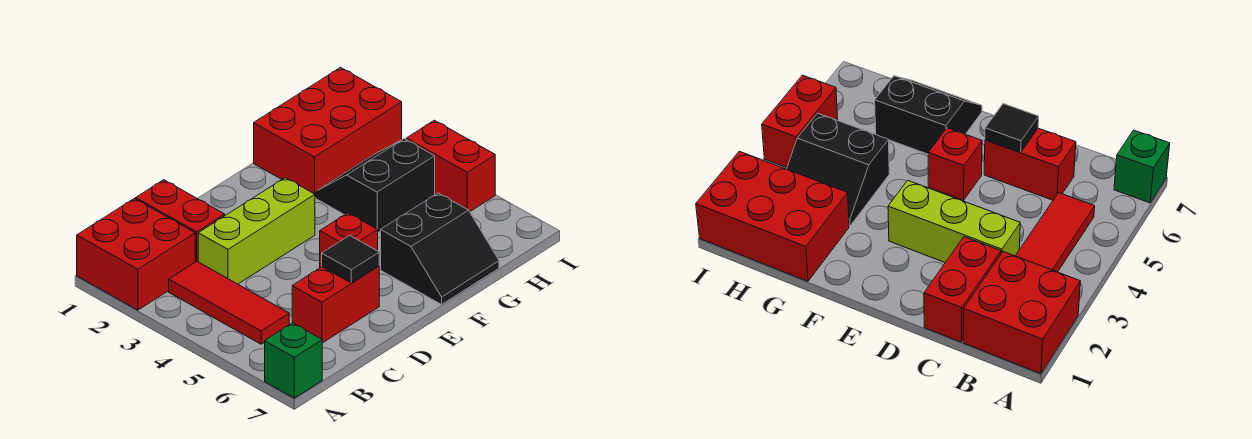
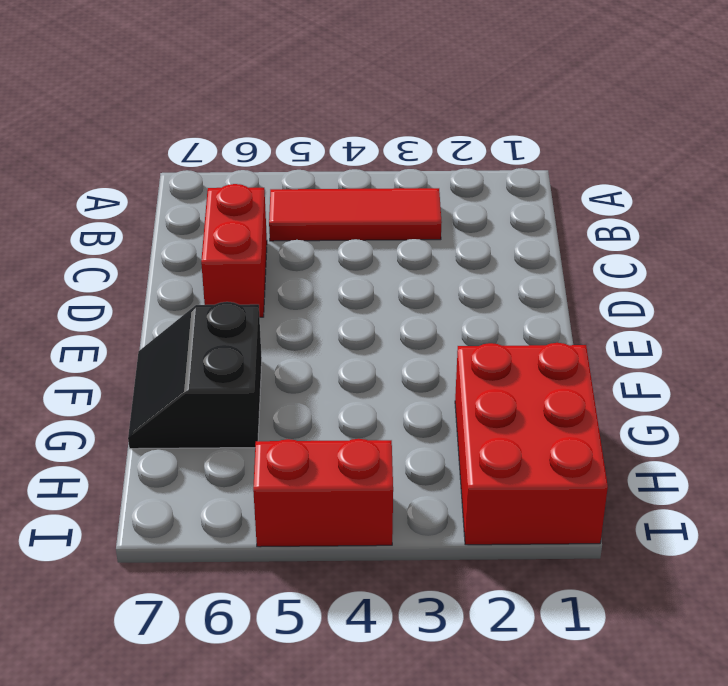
none -> red brick A1:B2 level 1
none -> green brick A7 level 1
none -> red brick C1:C2 level 1

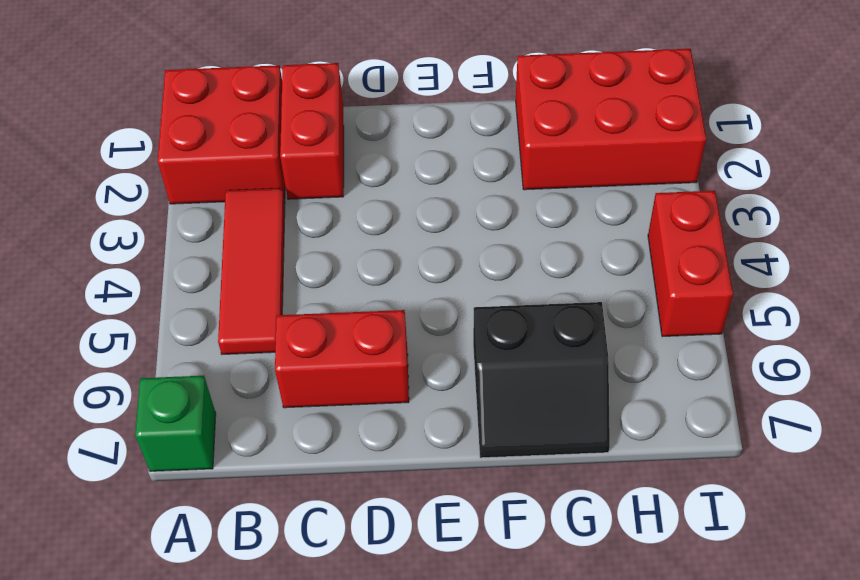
none -> lime brick C3:E3 level 1
none -> red brick E5 level 1
none -> black slope G3:H4 level 1 top 4

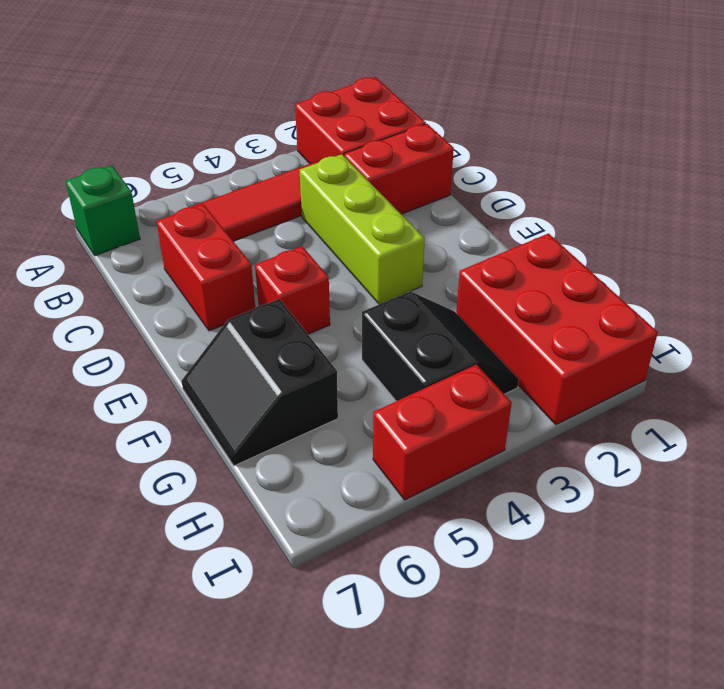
none -> black tile D6 level 2

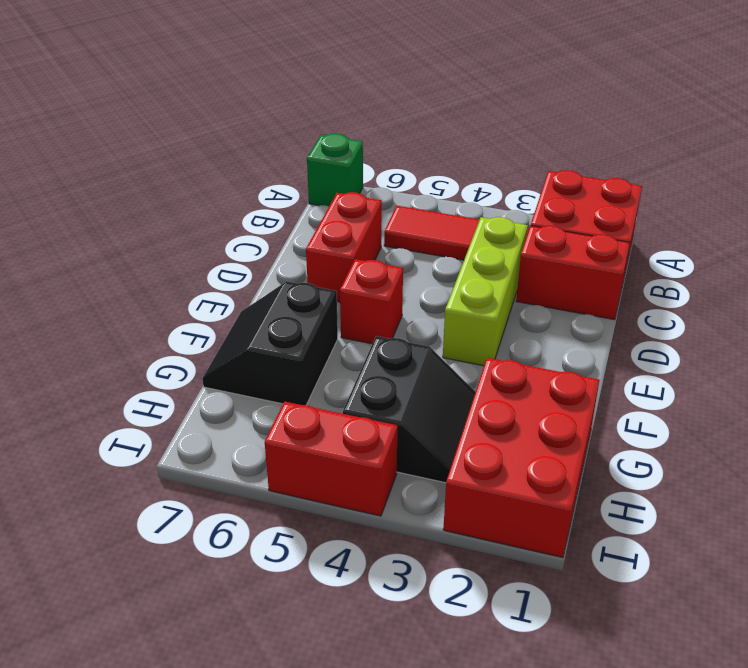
none -> black tile D6 level 2

